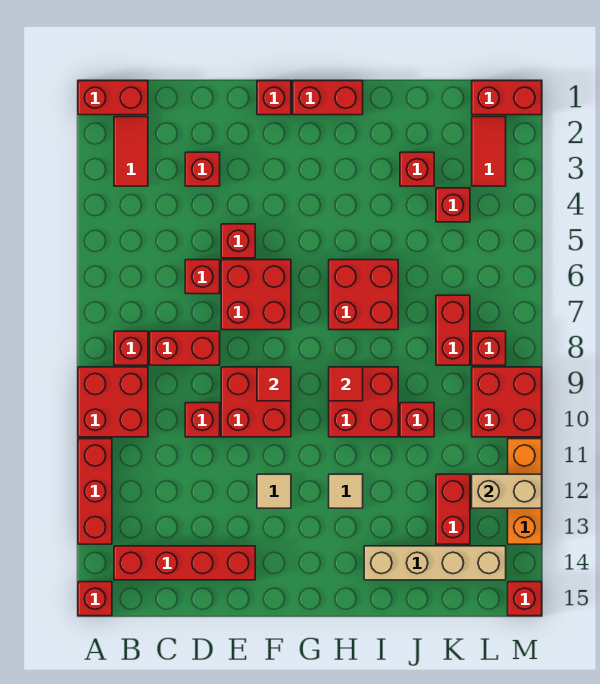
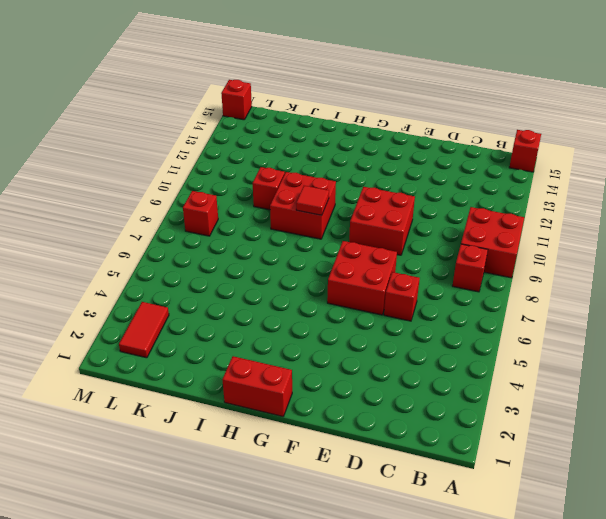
none -> red brick A1:B1 level 1
none -> red brick A11:A13 level 1
none -> red tile B2:B3 level 1
none -> red brick B14:E14 level 1

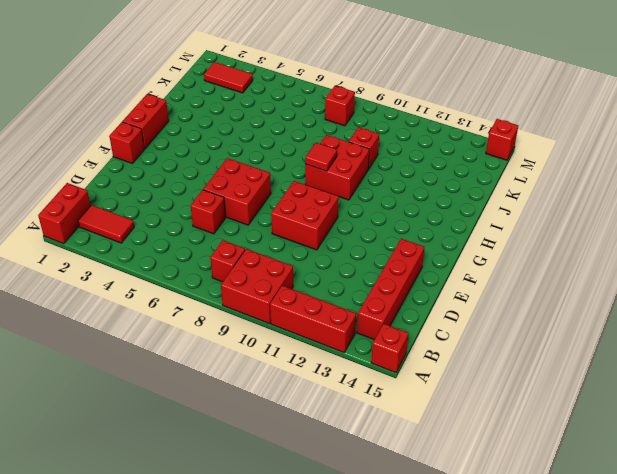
none -> red brick C8:D8 level 1
none -> red brick D3 level 1
none -> red brick D10 level 1
none -> red brick E5 level 1

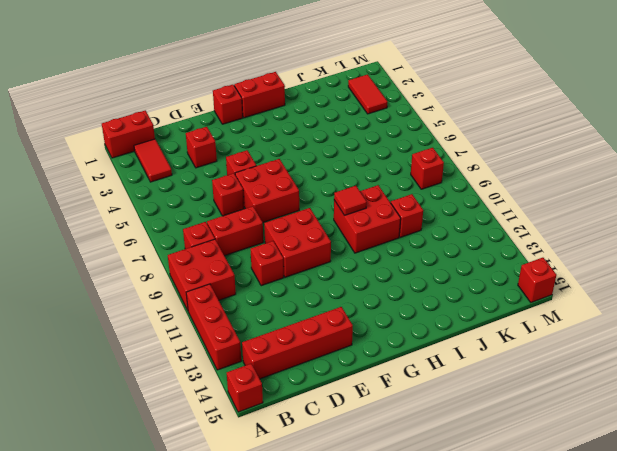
none -> tan tile F12 level 1
none -> red brick H6:I7 level 1
none -> tan tile H12 level 1
none -> tan brick I14:L14 level 1

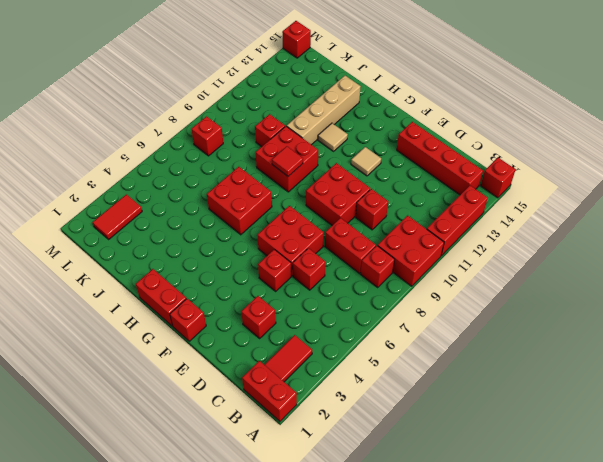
tan brick I11:I14 level 1 -> tan brick I14:L14 level 1
none -> red brick J3 level 1
none -> red brick K4 level 1
none -> red brick K7:K8 level 1
none -> red brick K12:K13 level 1

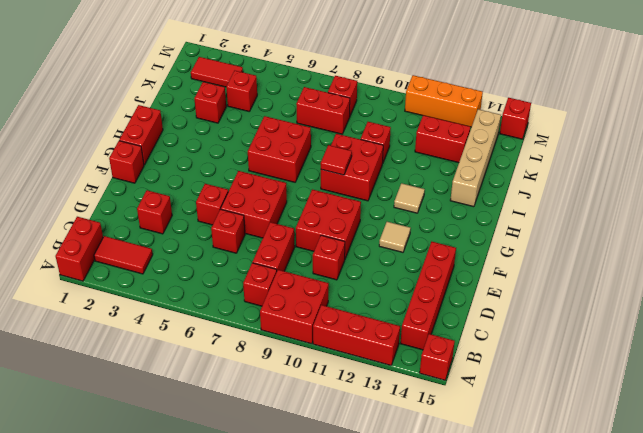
none -> red brick L1:M1 level 1
none -> red brick L9:M10 level 1
none -> red tile F9 level 2
none -> tan brick L12:M12 level 2

